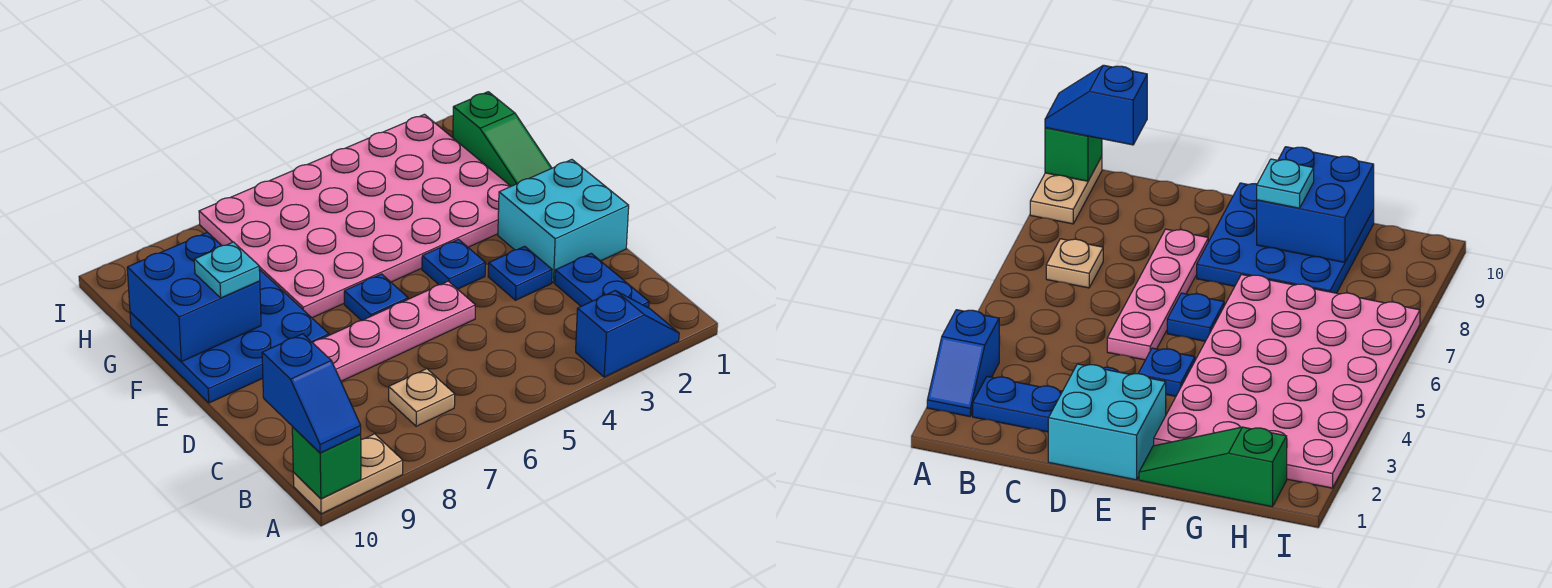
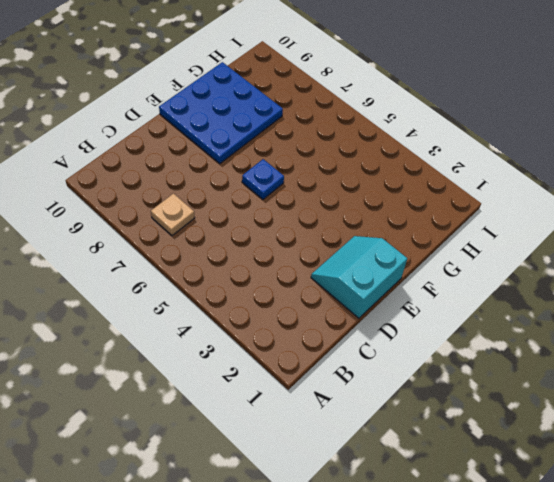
cyan slope D1:E2 level 1 top 1 -> cyan brick D1:E2 level 1
none -> blue slope A2:A3 level 1 top 3
none -> tan plate A9:A10 level 1
none -> blue plate B2:C2 level 1

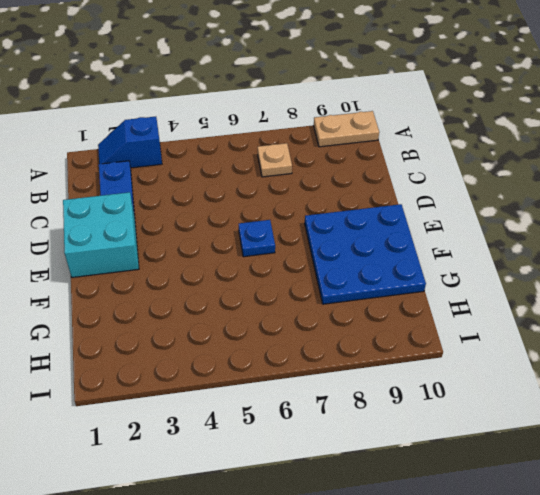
none -> blue plate D3 level 1
none -> pink plate D5:D8 level 1
none -> blue plate E4 level 1

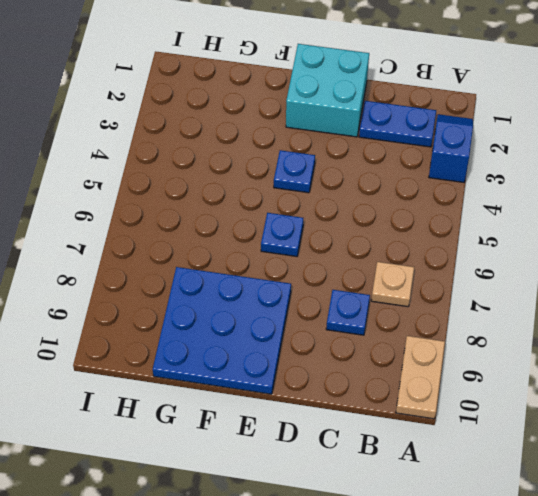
blue plate C8 level 1 -> blue plate D3 level 1
none -> pink plate D5:D8 level 1
none -> green slope F1:H1 level 1 top H
none -> pink plate F2:I7 level 1

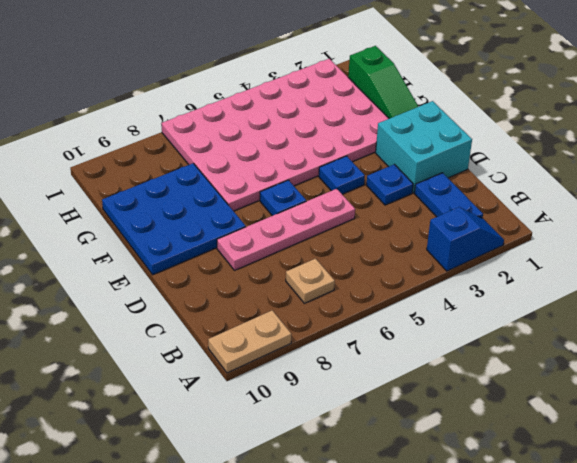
none -> green brick A10 level 2
none -> blue brick F9:G10 level 2
none -> blue slope A10:B10 level 3 top B

